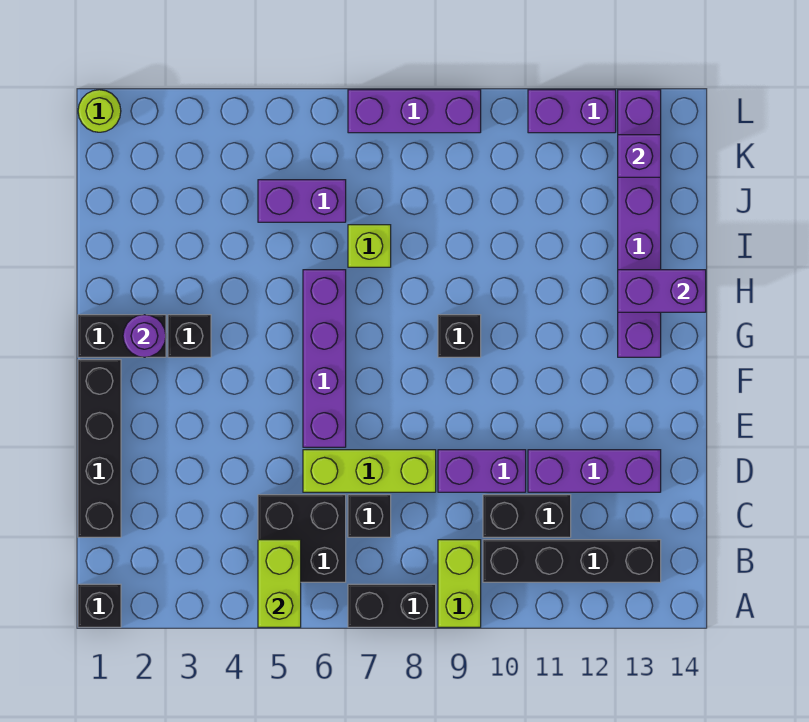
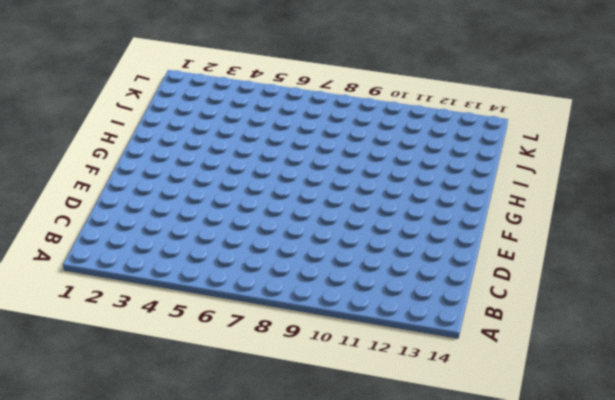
none -> black brick A1 level 1
none -> black brick A7:A8 level 1
none -> lime brick A9:B9 level 1

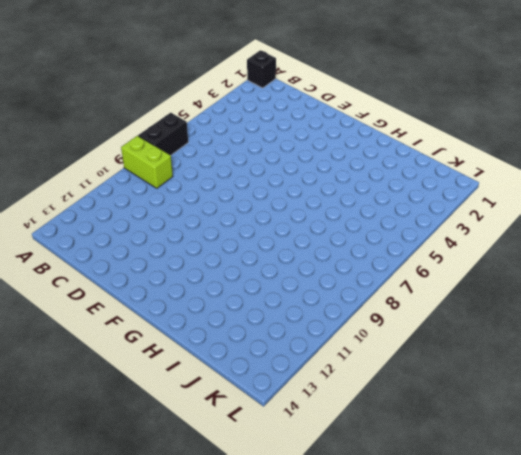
none -> black brick B5:C6 level 1
none -> black brick B10:B13 level 1
none -> black brick C1:F1 level 1

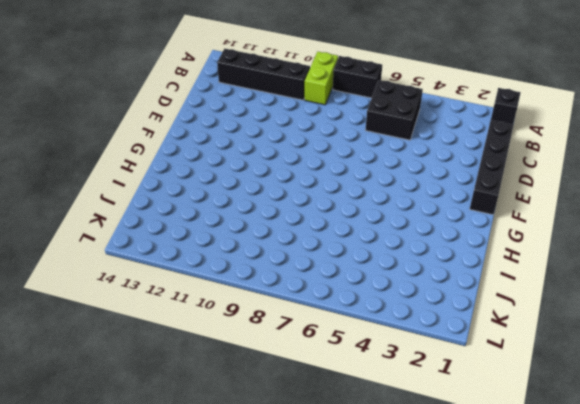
none -> black brick C7 level 1
none -> black brick C10:C11 level 1
none -> lime brick D6:D8 level 1

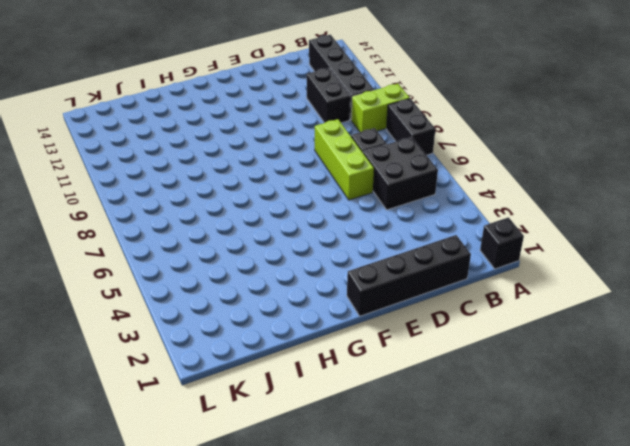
none -> purple brick D9:D10 level 1
none -> purple brick D11:D13 level 1
none -> purple brick E6:H6 level 1

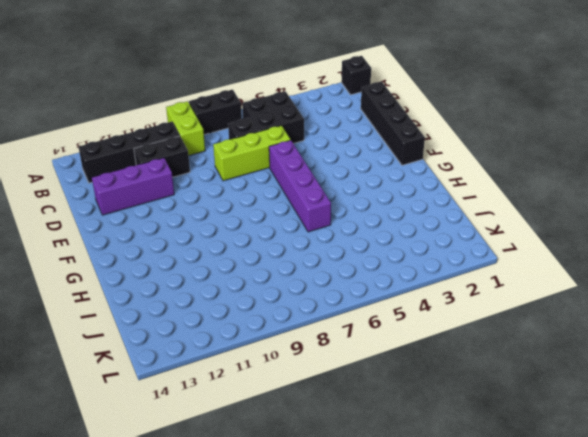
none -> purple brick D9:D10 level 1
none -> black brick G1:G2 level 1
none -> black brick G3 level 1

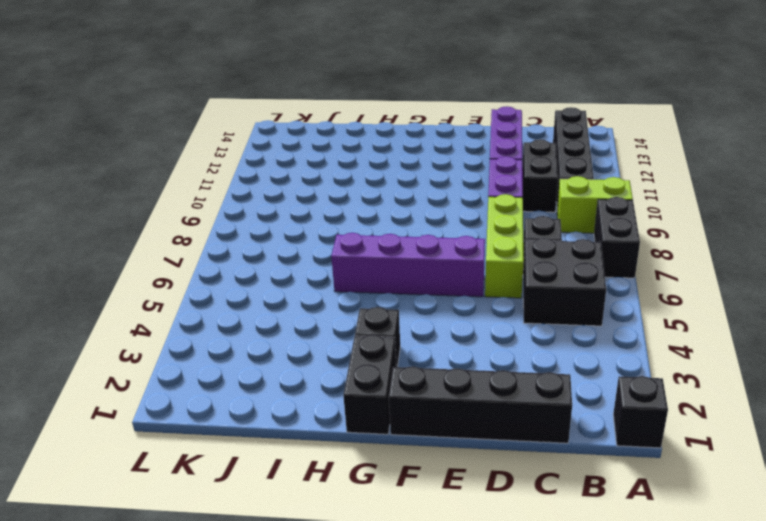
none -> black brick G9 level 1
none -> purple brick G13:L13 level 1
none -> lime brick I7 level 1

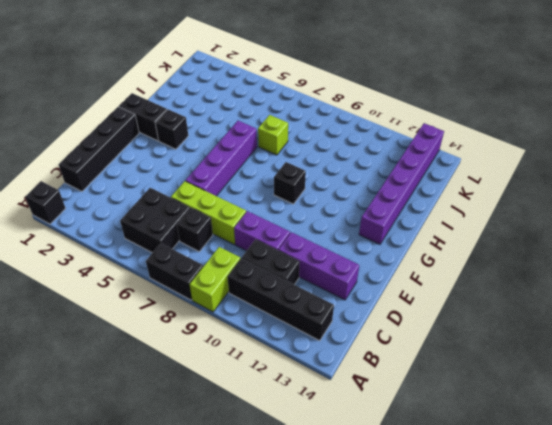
none -> purple brick J5:J6 level 1
none -> lime round brick L1 level 1
none -> purple brick L7:L9 level 1

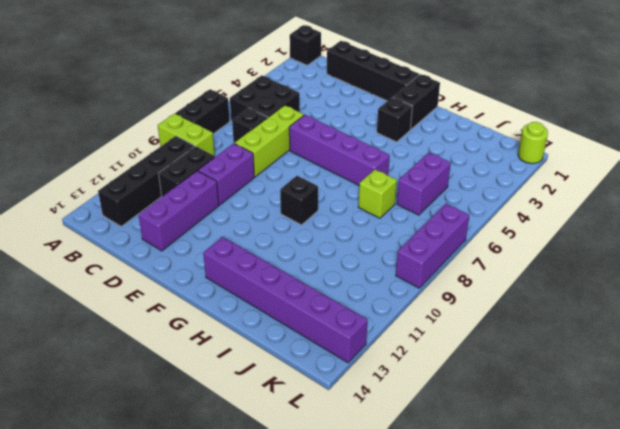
none -> purple brick L11:L12 level 1
none -> lime brick A5:B5 level 2
none -> purple round brick G2 level 2

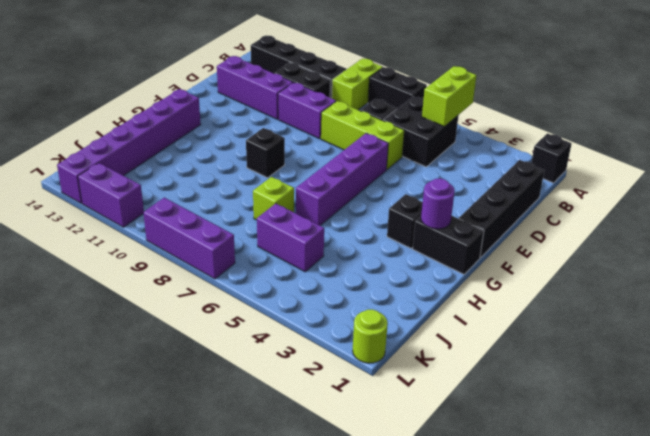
none -> purple brick H13:H14 level 2
none -> purple brick K13 level 2

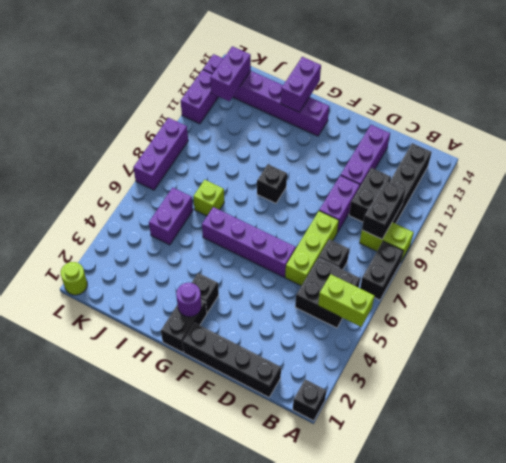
black brick B9:B10 level 2 -> none
purple brick K12:K13 level 2 -> purple brick K13 level 2

